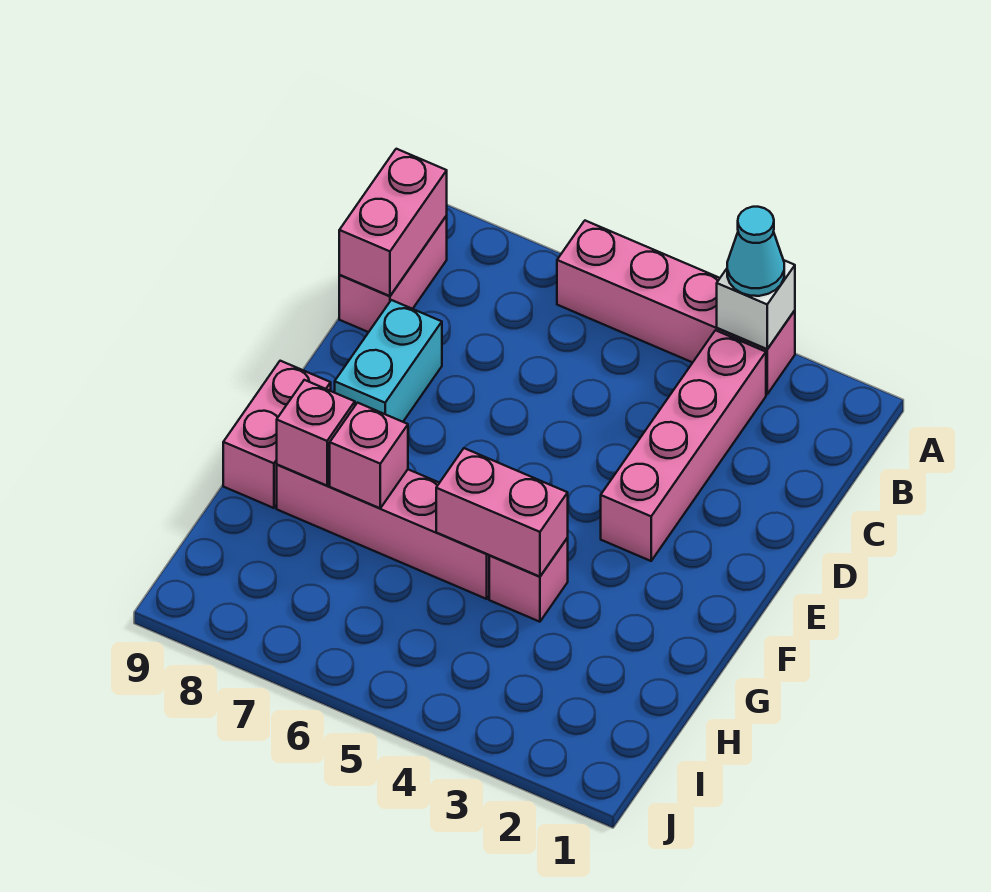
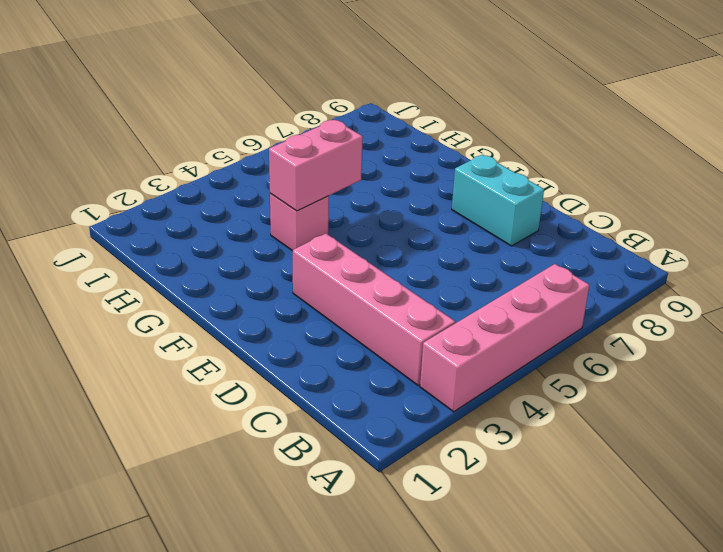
none -> pink brick B9:C9 level 1
none -> pink brick F9:G9 level 1
none -> pink brick G5:G8 level 1

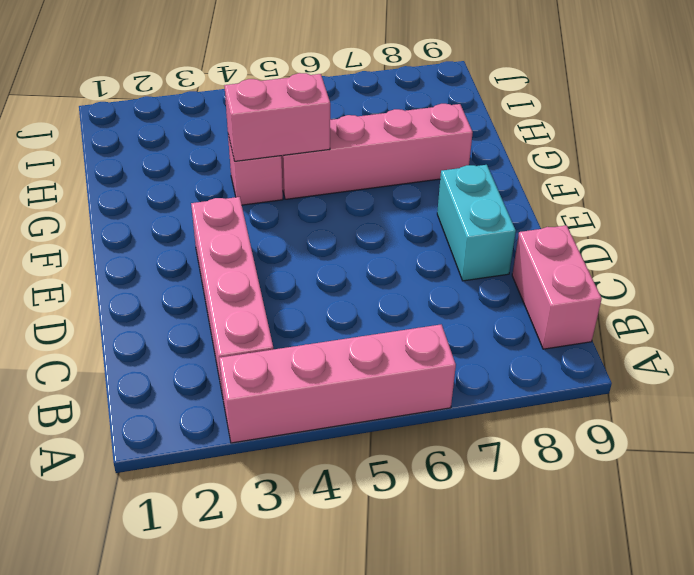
none -> pink brick F9:G9 level 1
none -> white brick A3 level 2
none -> pink brick B9:C9 level 2

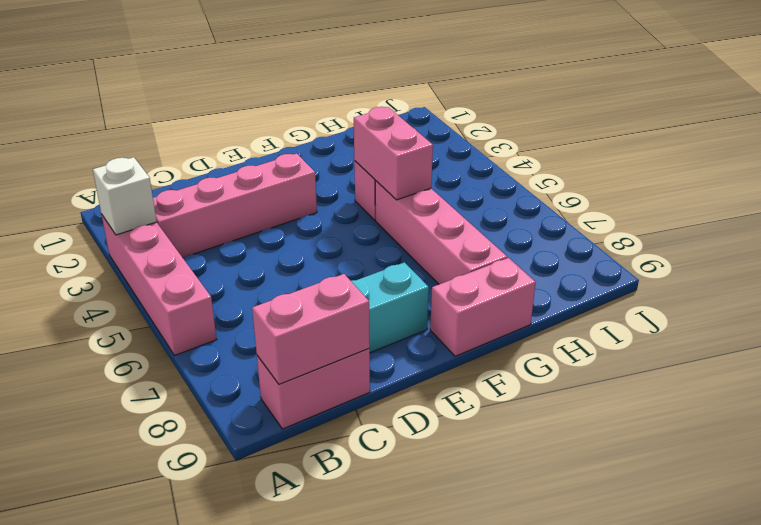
none -> pink brick G7 level 2
none -> pink brick G8 level 2
none -> cyan cone A3 level 3

